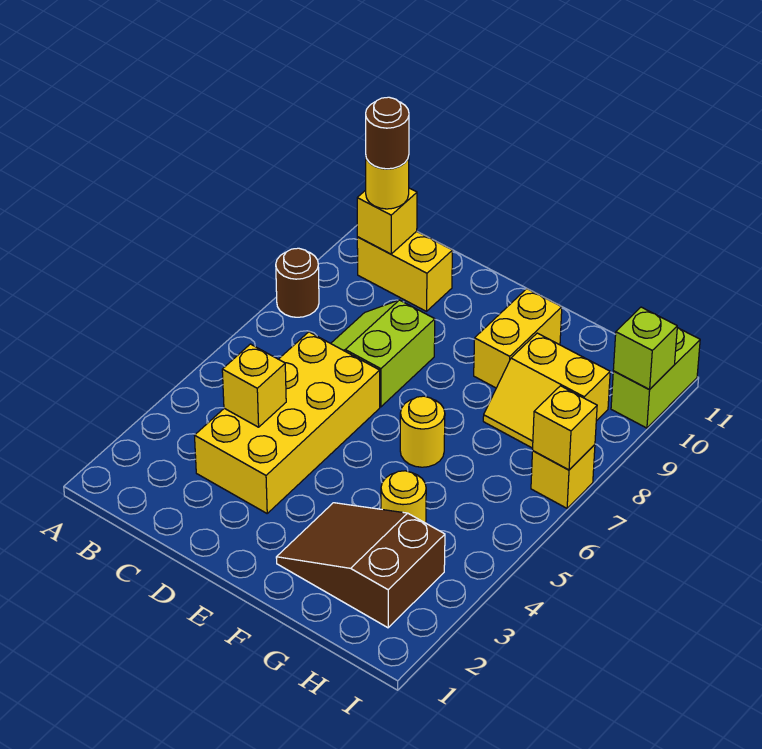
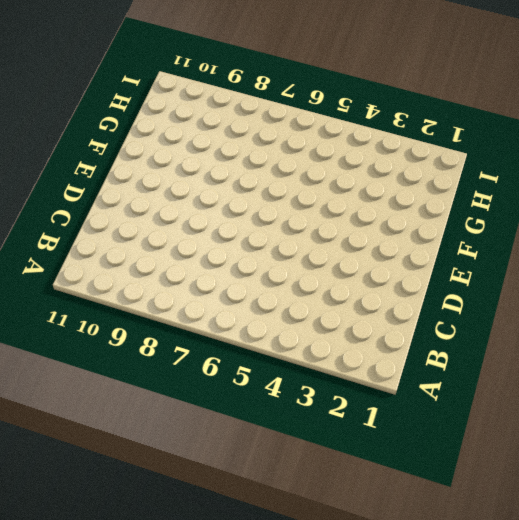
none -> brown round brick A8 level 1
none -> yellow brick B10:C10 level 1
none -> yellow brick C3:D6 level 1

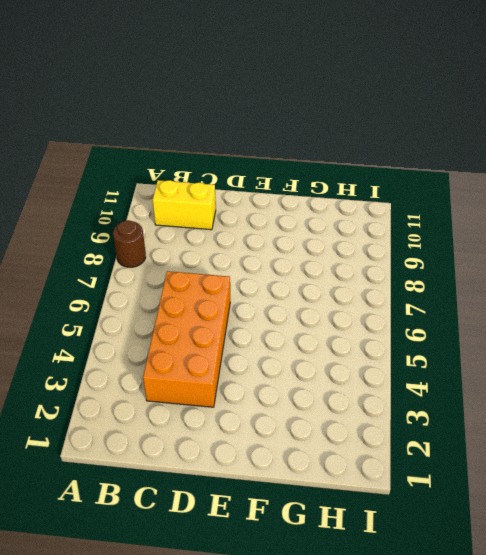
orange brick C3:D6 level 1 -> yellow brick C3:D6 level 1
none -> lime slope C7:D8 level 1 top D
none -> brown slope F2:H3 level 1 top H
none -> yellow round brick F6 level 1

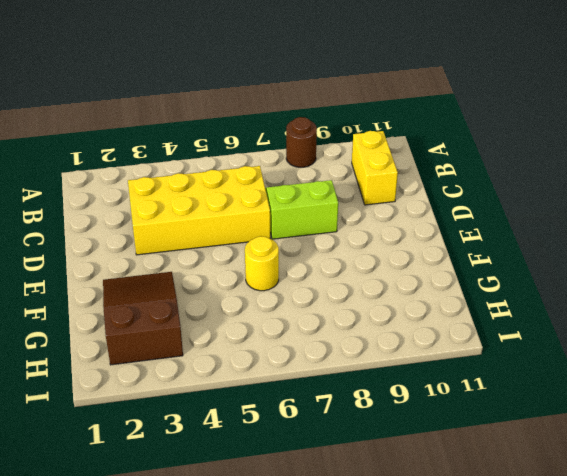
none -> yellow brick F9:F10 level 1
none -> yellow round brick G4 level 1
none -> yellow slope G8:H9 level 1 top 9

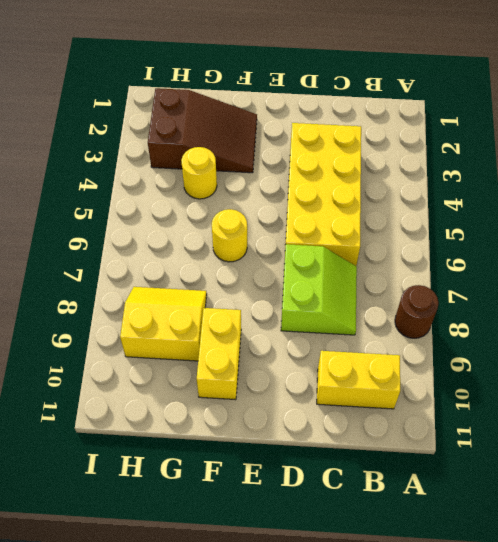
none -> yellow brick I7 level 1
none -> lime brick I10:I11 level 1
none -> yellow brick B10 level 2

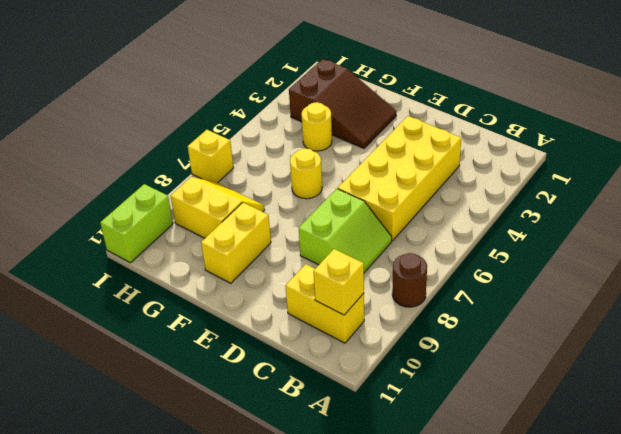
none -> yellow brick C4 level 2
none -> yellow brick I7 level 2
none -> lime brick I10 level 2

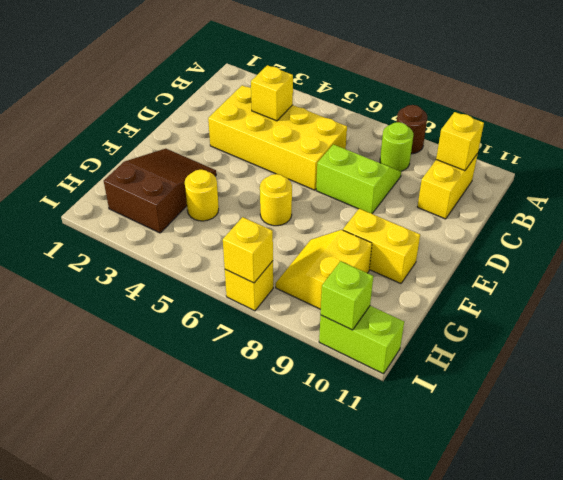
lime round brick B8 level 1 -> none
none -> yellow round brick B10 level 3
none -> brown round brick B10 level 4

